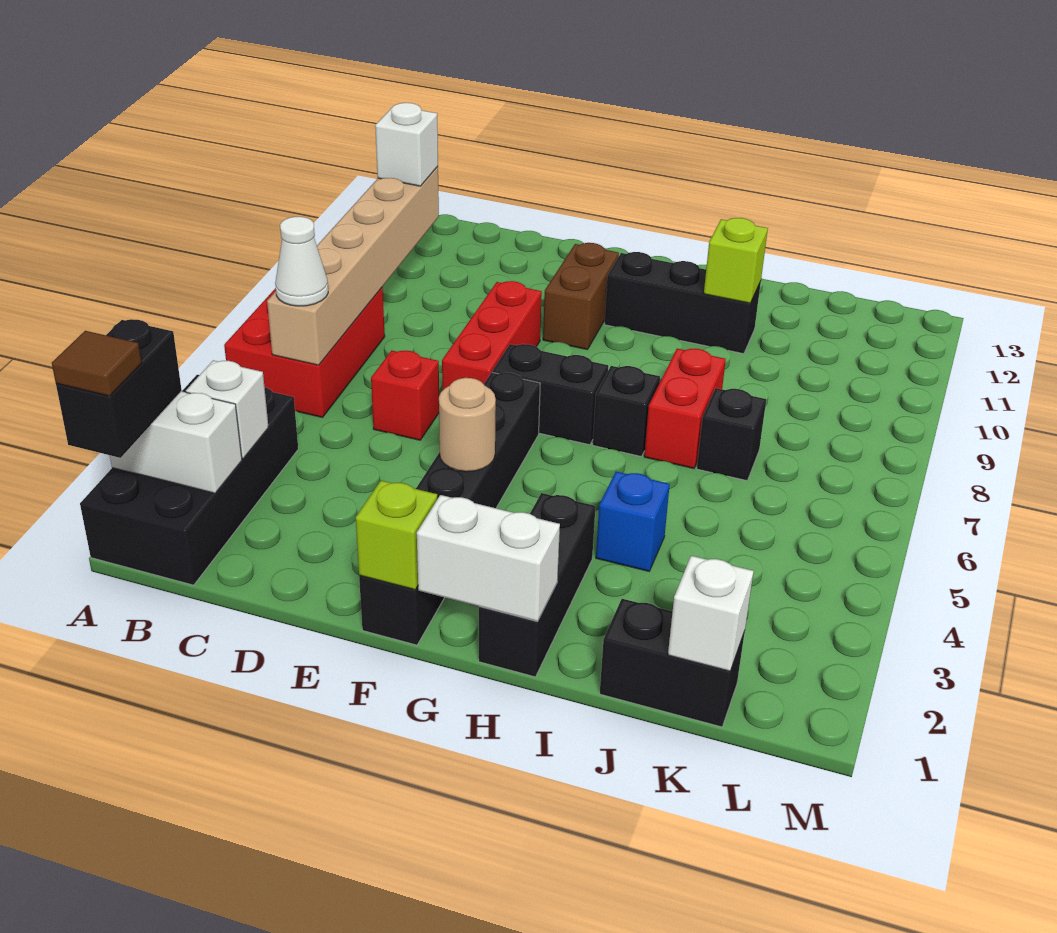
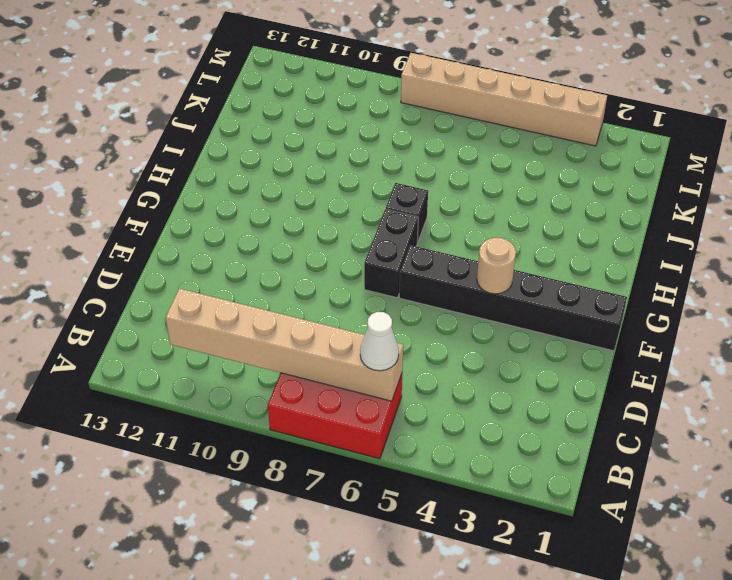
tan brick M3:M8 level 1 -> none
none -> black brick A1:B4 level 1
none -> red brick D6 level 1
none -> red brick E7:E9 level 1

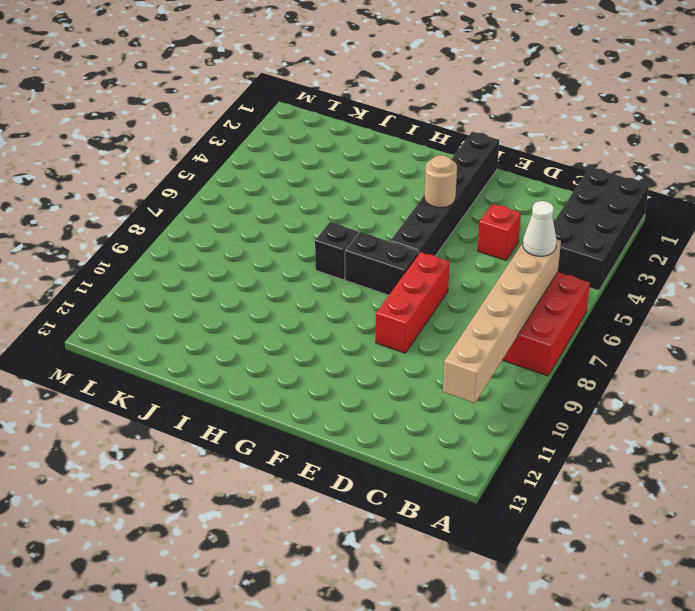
red brick D4 level 1 -> red brick D6 level 1
none -> brown brick F10:F11 level 1
none -> black brick G11:I11 level 1
none -> black brick H1:H3 level 1

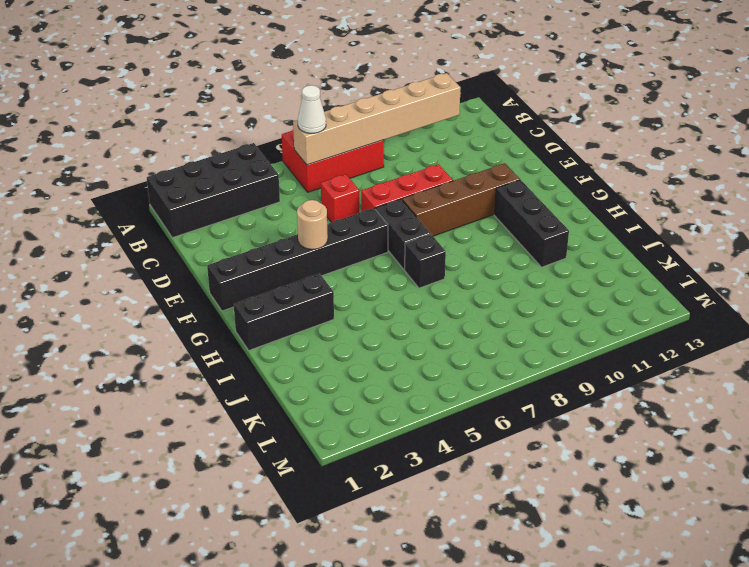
brown brick F8:F11 level 1 -> brown brick F10:F11 level 1
none -> blue brick I4 level 1
none -> red brick I7:I8 level 1
none -> black brick J1:K1 level 1

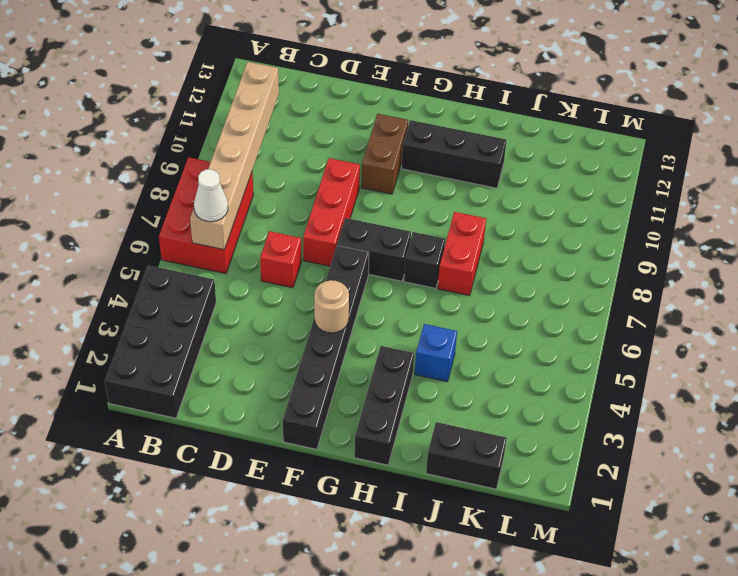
none -> black brick J7 level 1
none -> white brick A2:B2 level 2
none -> white brick B3 level 2

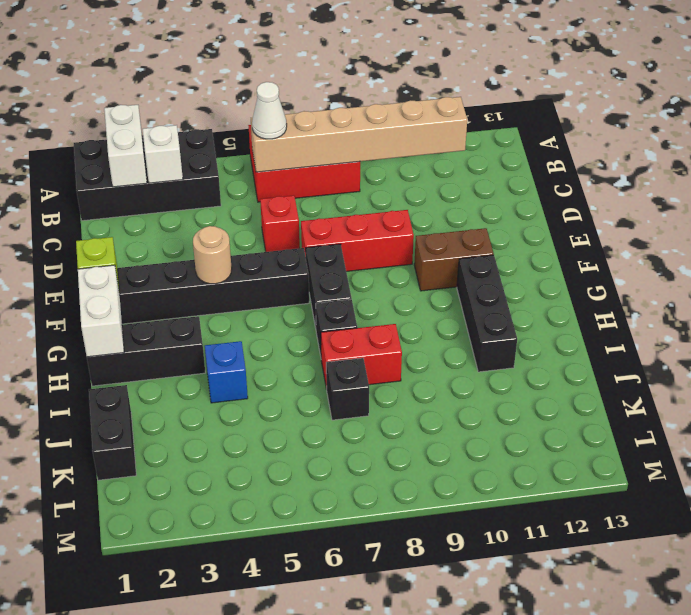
none -> lime brick I11 level 2
none -> white brick K1 level 2
none -> black brick A1:A2 level 3

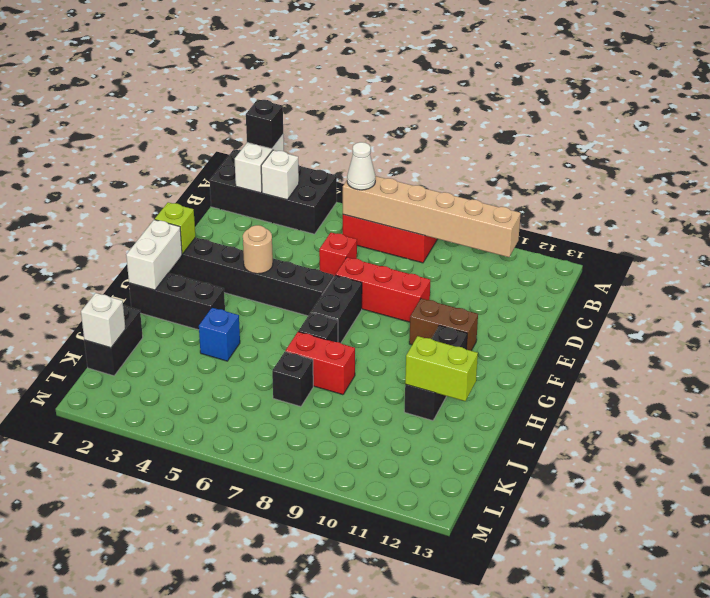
black brick A2 level 3 -> black brick A1:A2 level 3
lime brick I11:I12 level 2 -> lime brick I11 level 2
none -> white brick B11 level 3
none -> brown tile A1 level 4

